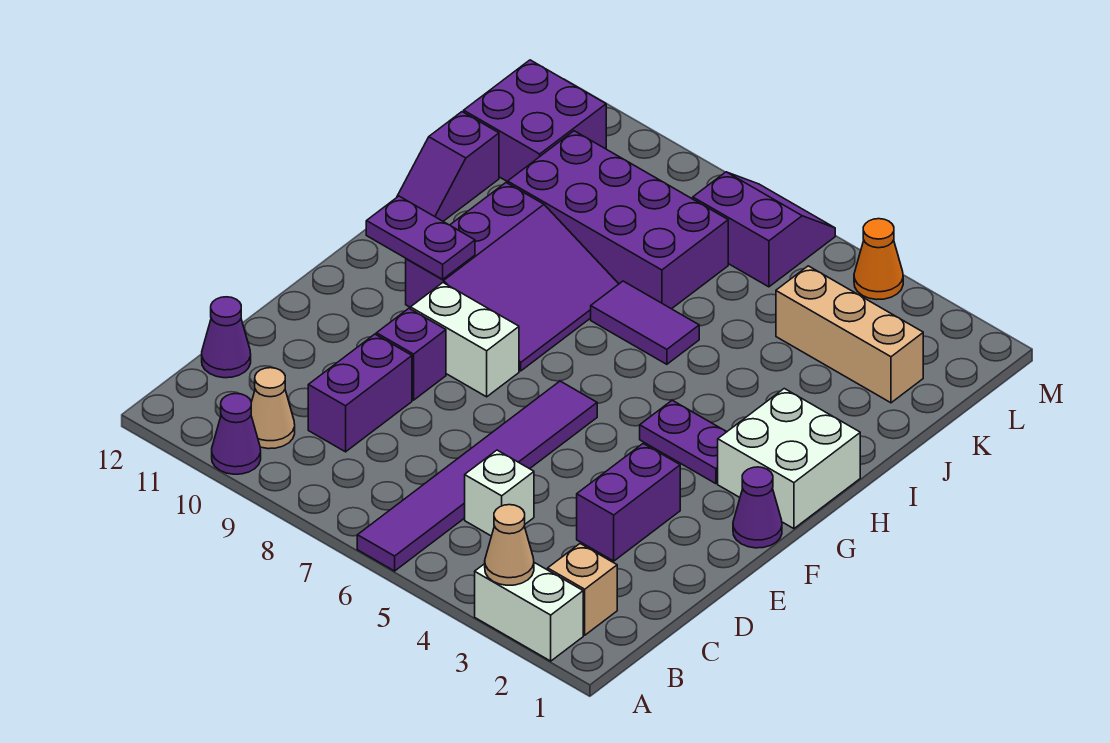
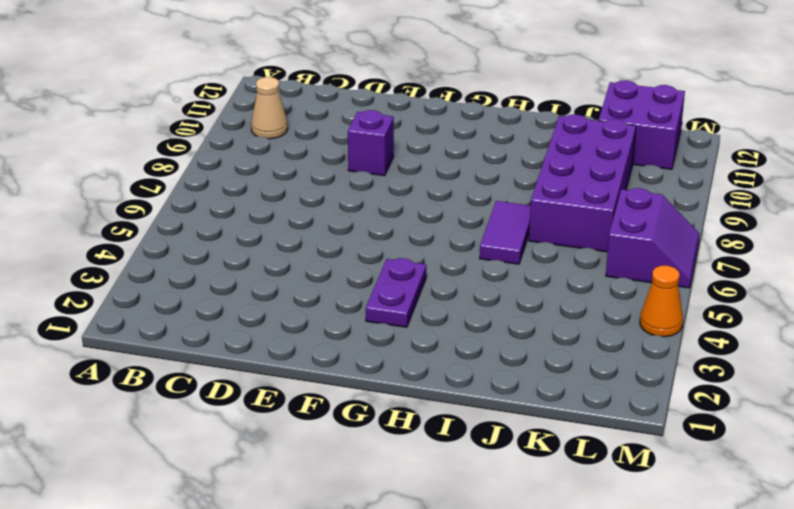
none -> white brick A2:A3 level 1
none -> purple tile A6:F6 level 1
none -> purple cone A10 level 1

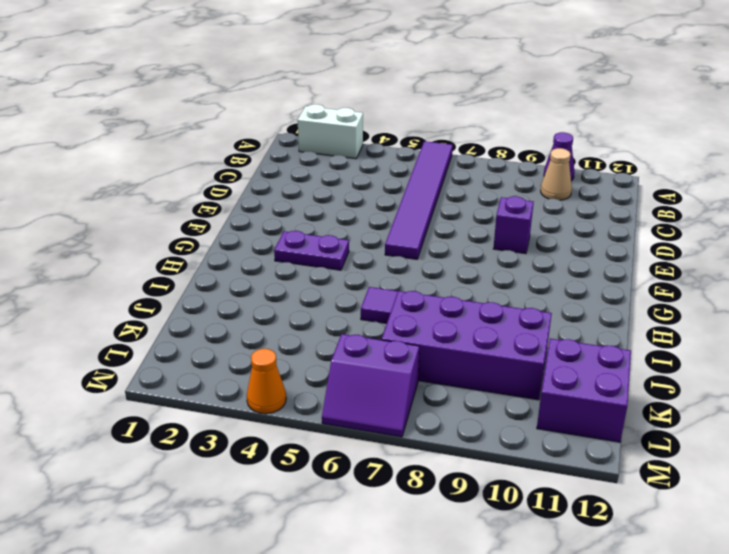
none -> tan brick B2 level 1
none -> white brick C5 level 1
none -> purple brick C9:D9 level 1

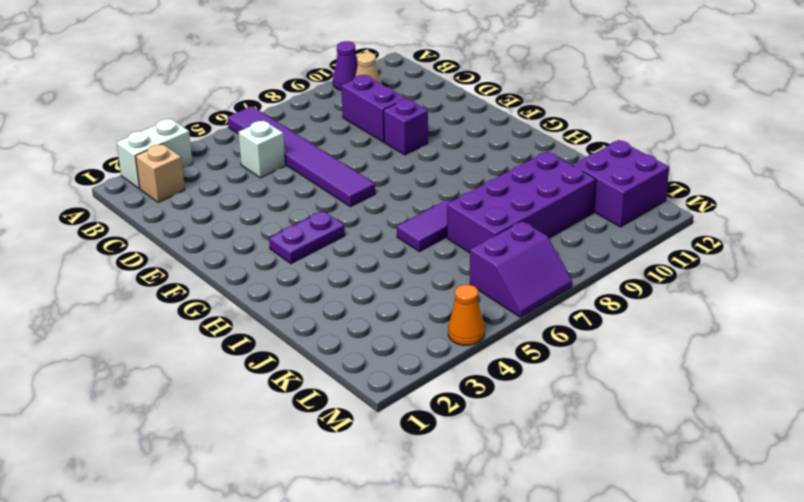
none -> purple cone C12 level 1
none -> purple brick D3:E3 level 1
none -> purple cone F1 level 1

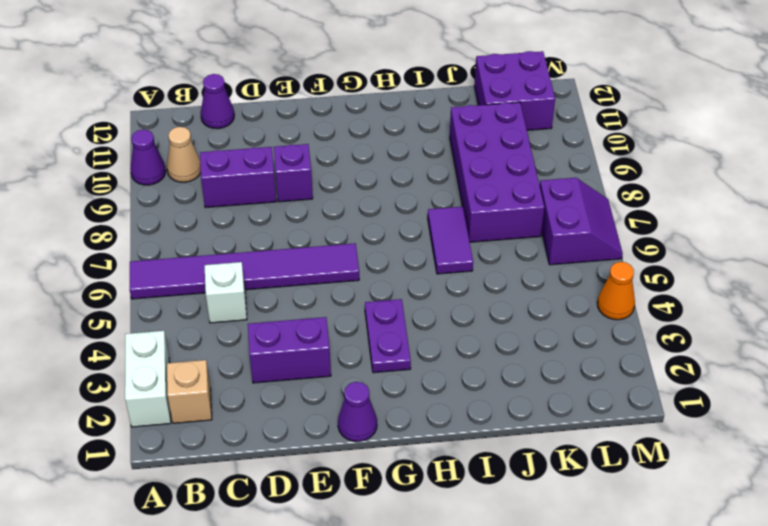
none -> white brick F8:F9 level 1
none -> white brick G1:H2 level 1
none -> purple slope G8:I10 level 1 top 10

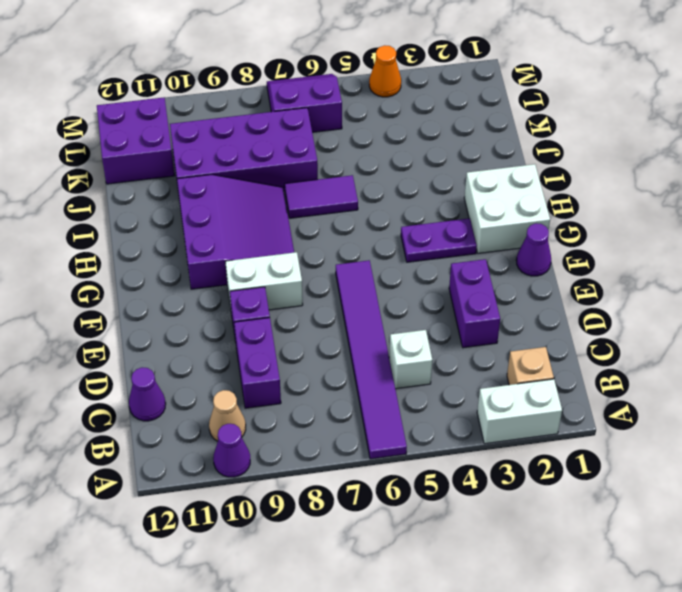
none -> purple slope I12:J12 level 1 top J
none -> tan brick K2:K4 level 1
none -> tan cone A3 level 2

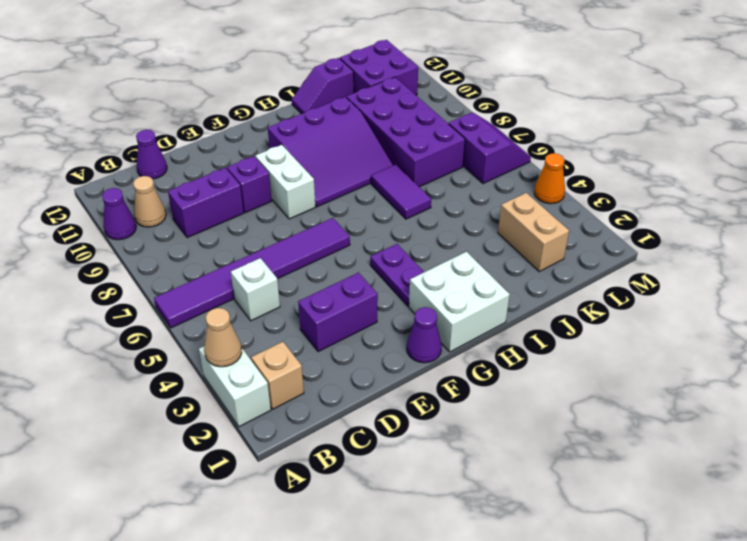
tan brick K2:K3 level 1 -> tan brick K2:K4 level 1
none -> purple plate G10:G11 level 2

